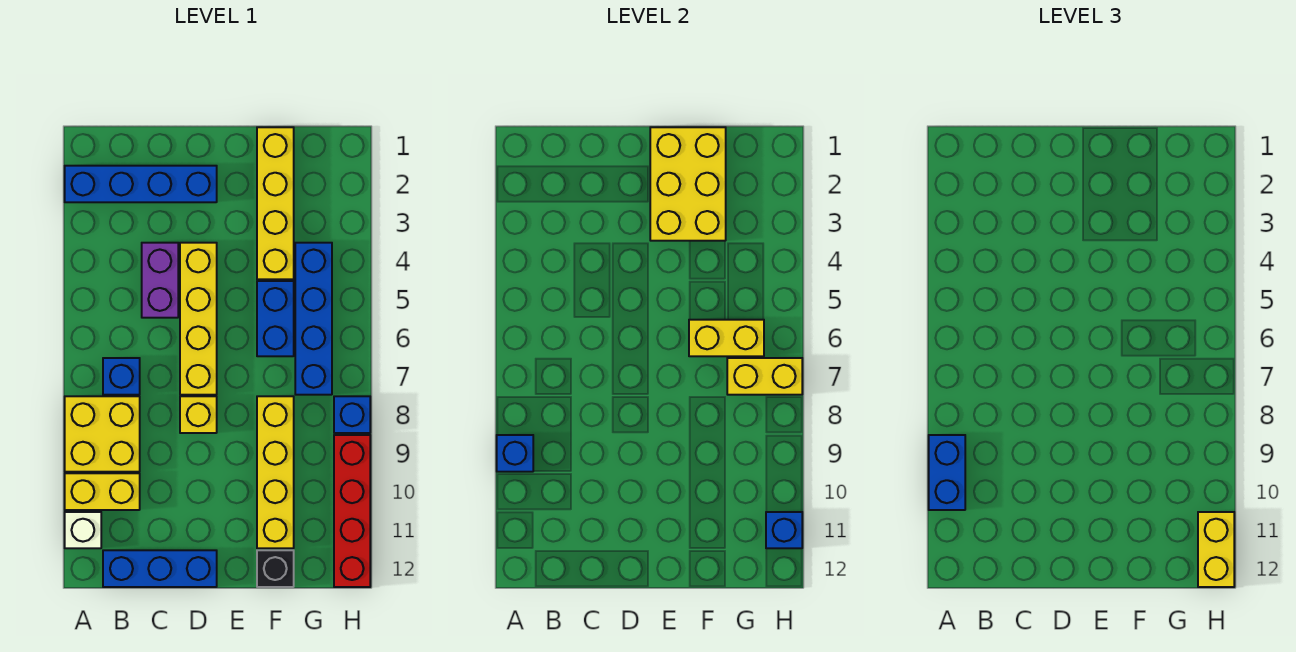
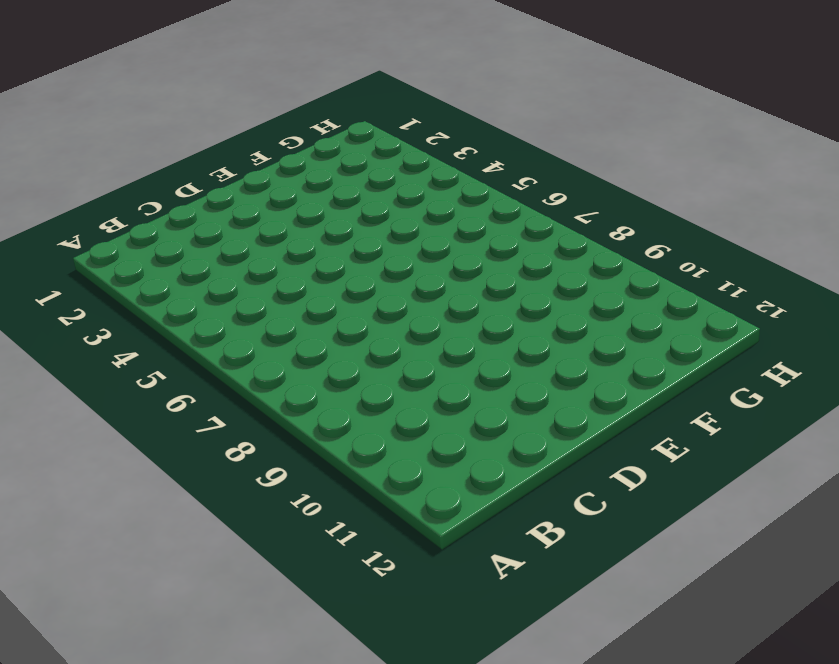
none -> blue brick A2:D2 level 1
none -> yellow brick A8:B9 level 1
none -> yellow brick A10:B10 level 1

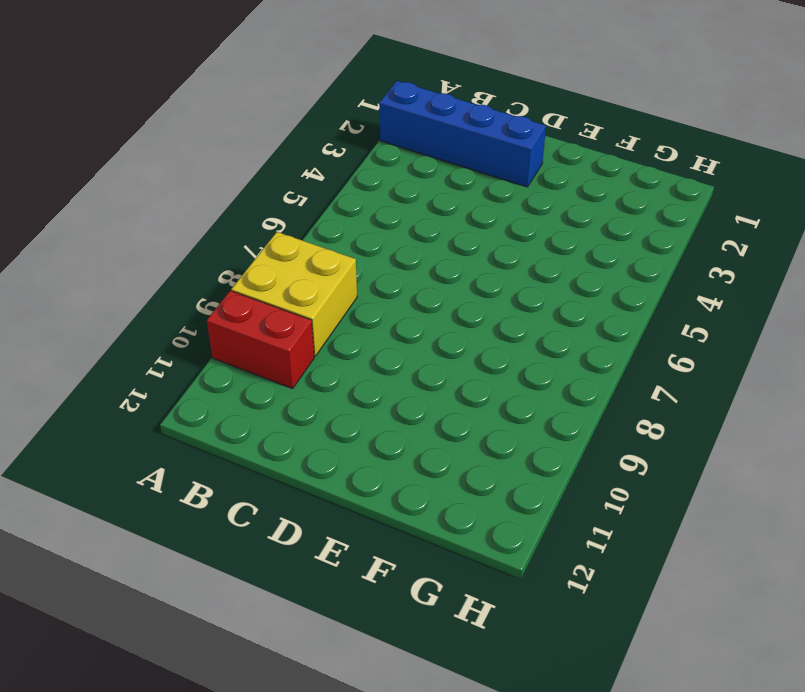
red brick A10:B10 level 1 -> yellow brick A10:B10 level 1
none -> white brick A11 level 1
none -> blue brick B7 level 1
none -> blue brick B12:D12 level 1

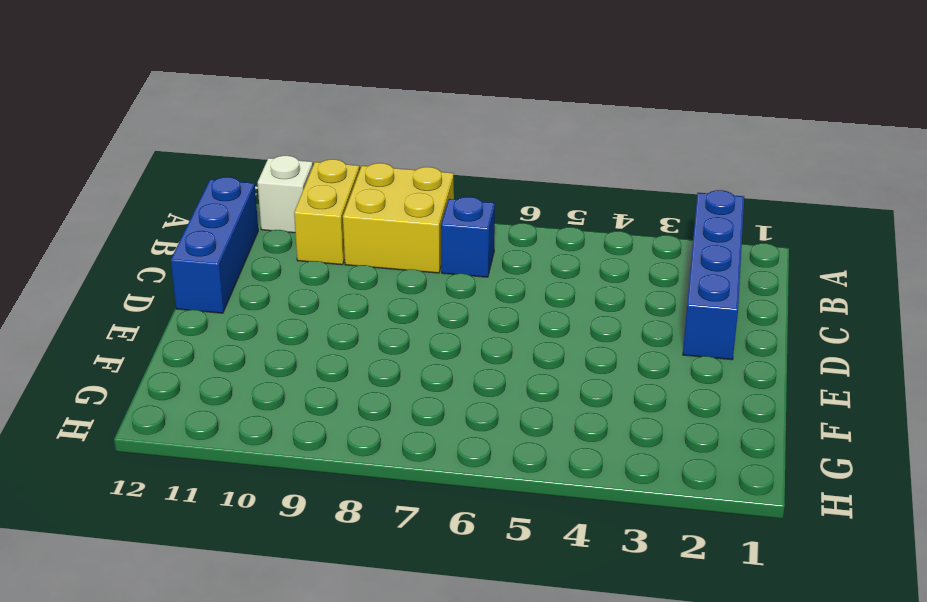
none -> purple brick C4:C5 level 1
none -> yellow brick D4:D7 level 1
none -> yellow brick D8 level 1

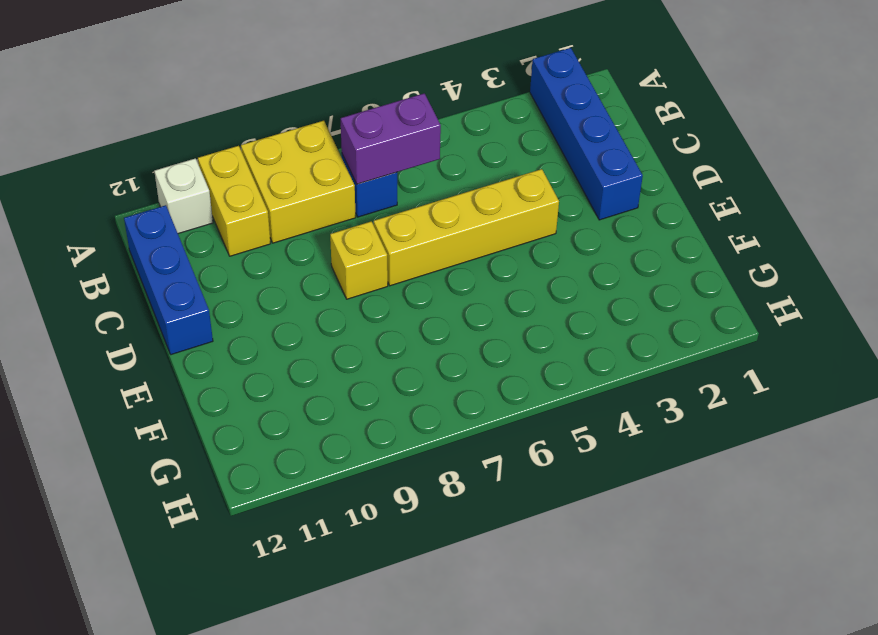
purple brick B6:B7 level 2 -> purple brick C4:C5 level 1
none -> yellow brick F1:F4 level 1
none -> blue brick F5:F6 level 1
none -> yellow brick F8:F11 level 1

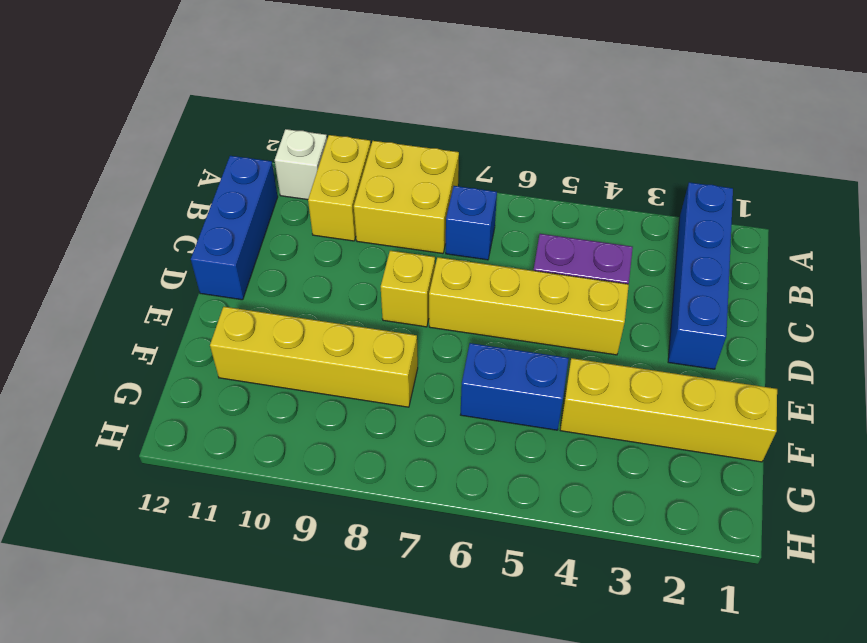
none -> black brick F12 level 1
none -> blue brick G4:G7 level 1
none -> blue brick H8 level 1

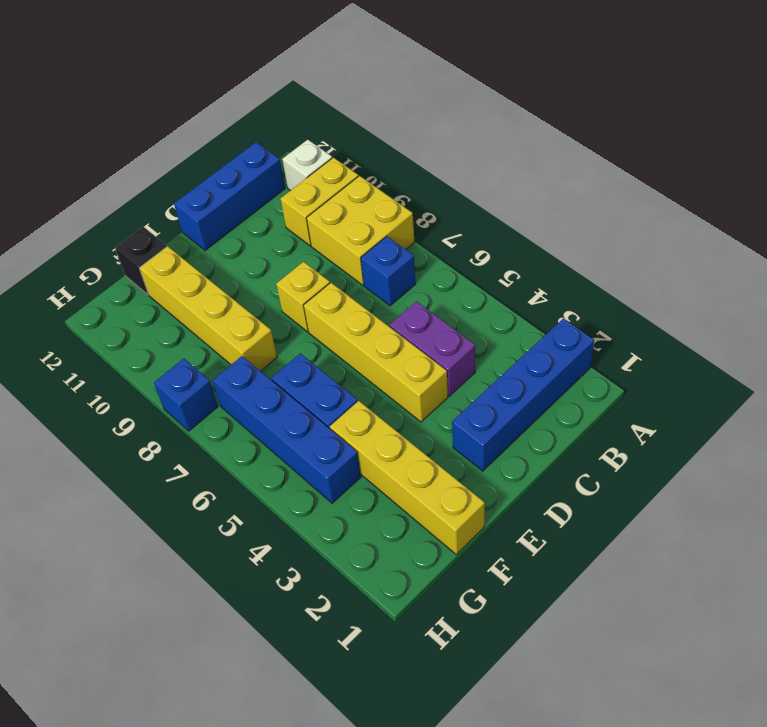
none -> red brick H9:H12 level 1
none -> blue brick A9 level 2
none -> yellow brick E1:F3 level 2

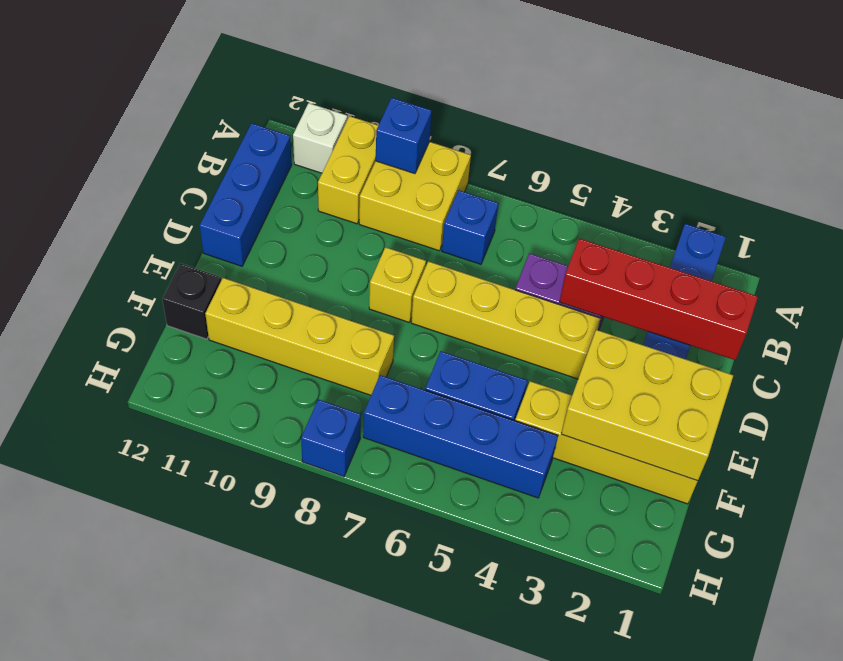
red brick C1:C4 level 2 -> red brick H9:H12 level 1
none -> yellow brick F6:G6 level 2
none -> yellow brick G7:H7 level 2
none -> blue brick H11 level 2

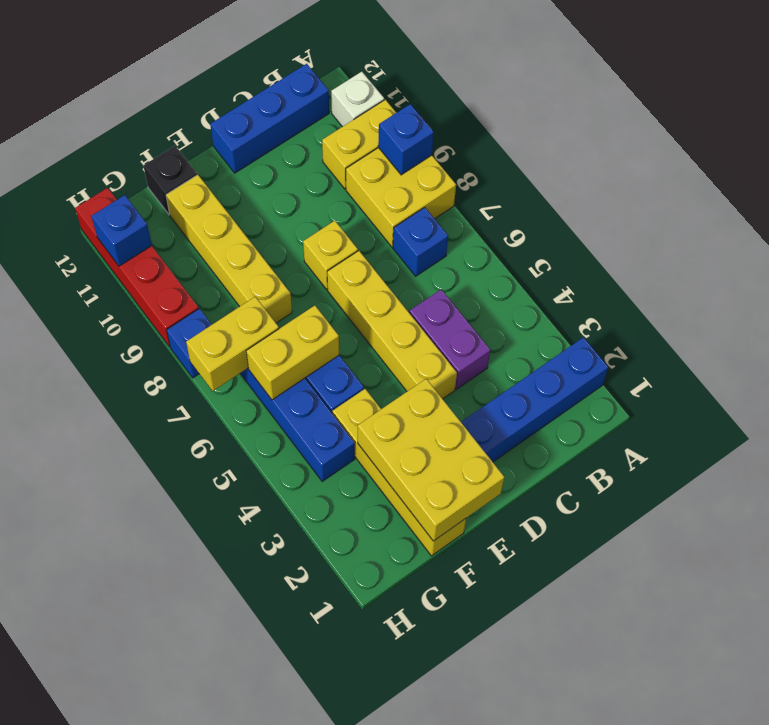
none -> blue brick A9:A10 level 3
none -> yellow brick H11:H12 level 3

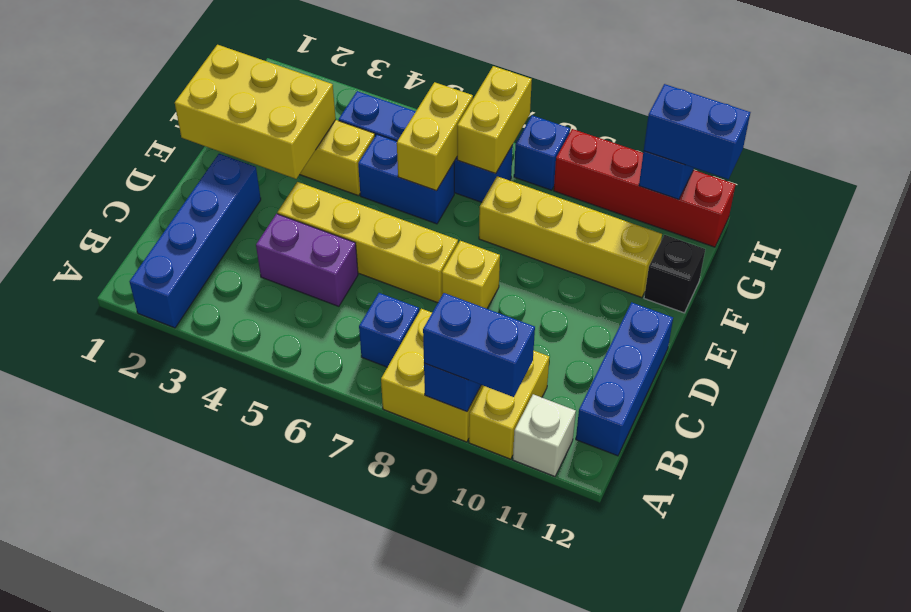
blue brick H11:H12 level 3 -> yellow brick H11:H12 level 3

